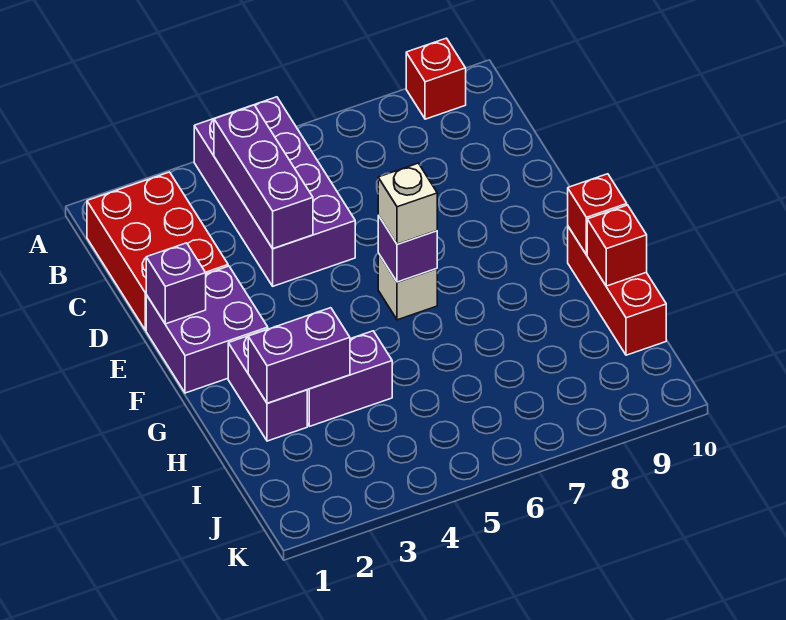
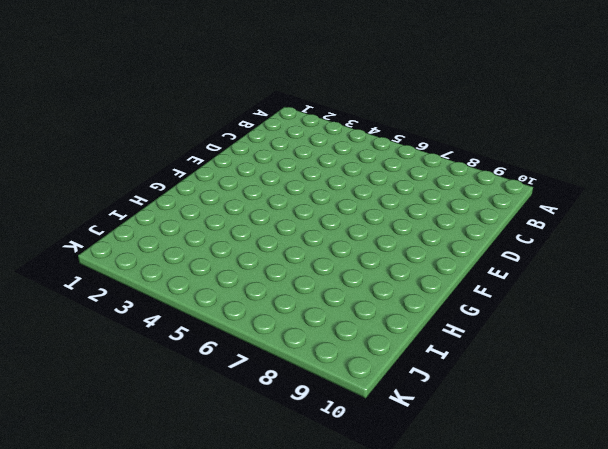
none -> purple brick A4:D5 level 1
none -> red brick A9 level 1
none -> red brick B1:D2 level 1

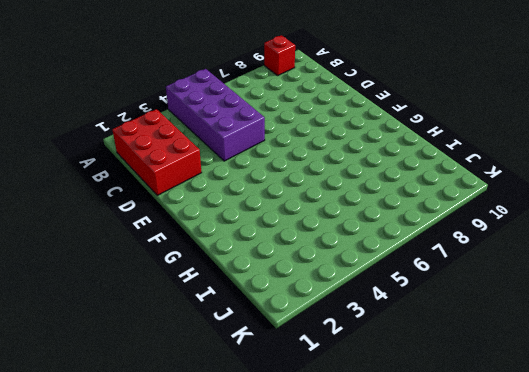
none -> purple brick E1:F2 level 1
none -> white brick F6 level 1
none -> purple brick G2:H2 level 1

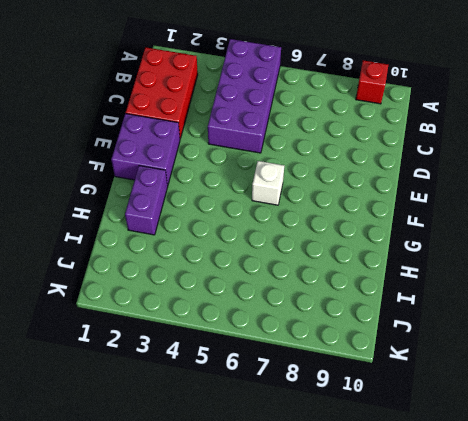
none -> red brick G10:I10 level 1
none -> purple brick H3:H4 level 1
none -> purple brick B4:D4 level 2

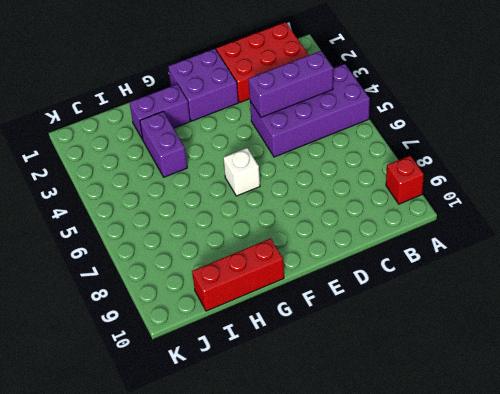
none -> purple brick E1 level 2
none -> purple brick F6 level 2
none -> red brick G10 level 2

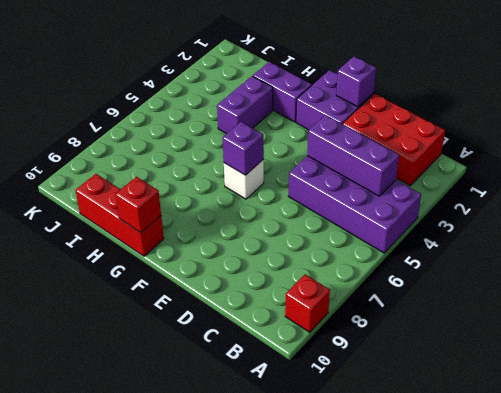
none -> purple brick H2:H3 level 2
none -> red brick H10 level 2
none -> white brick F6 level 3

